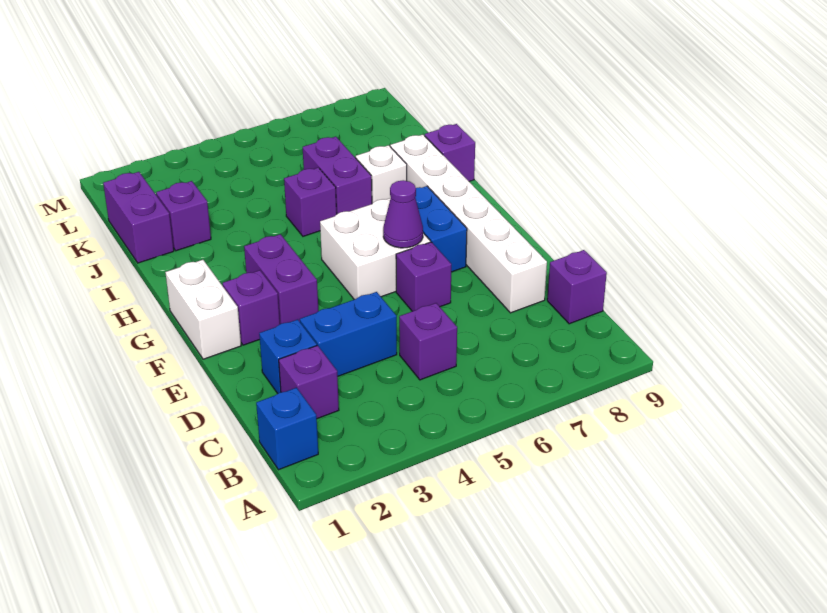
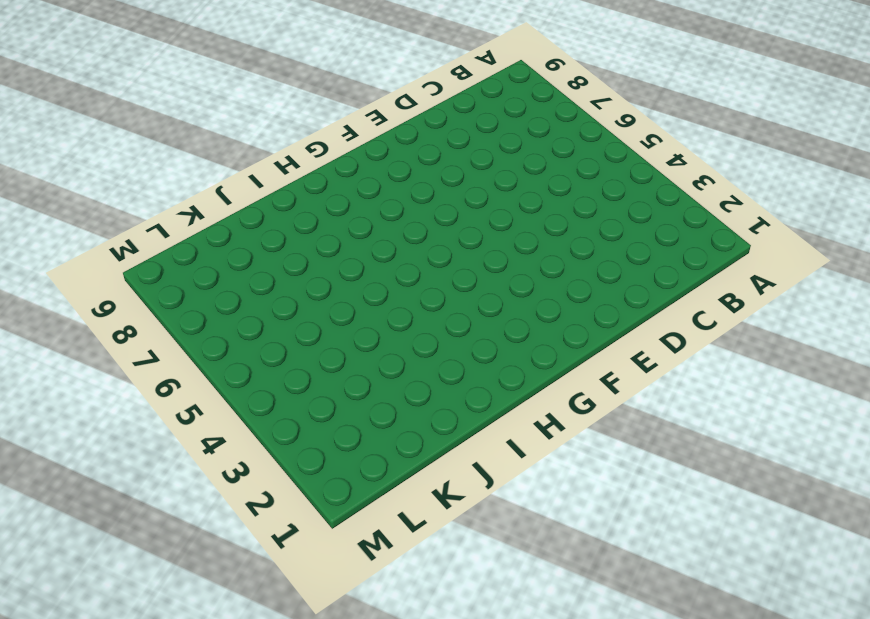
none -> blue brick B1 level 1
none -> purple brick C2 level 1
none -> purple brick C5 level 1

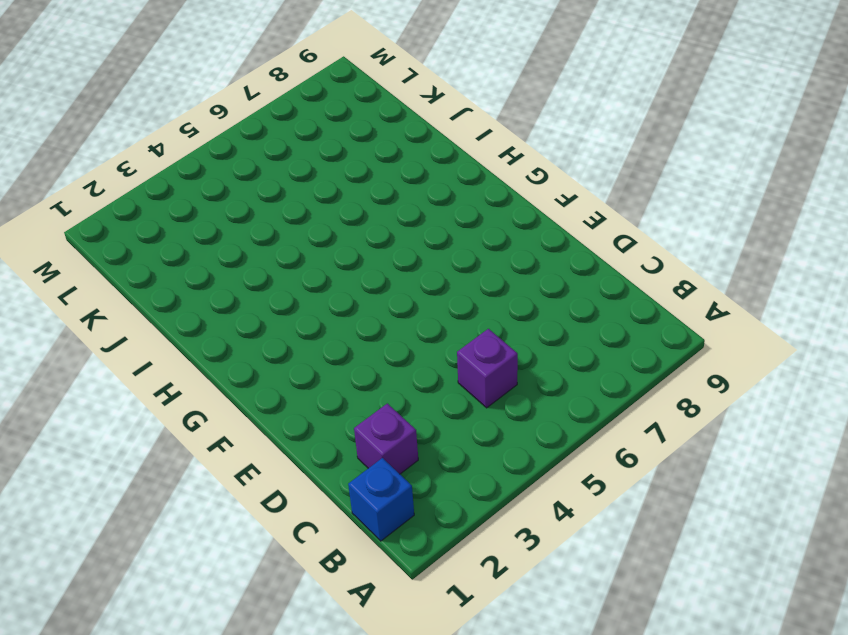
none -> purple brick C9 level 1
none -> blue brick D2 level 1
none -> blue brick D3:D4 level 1

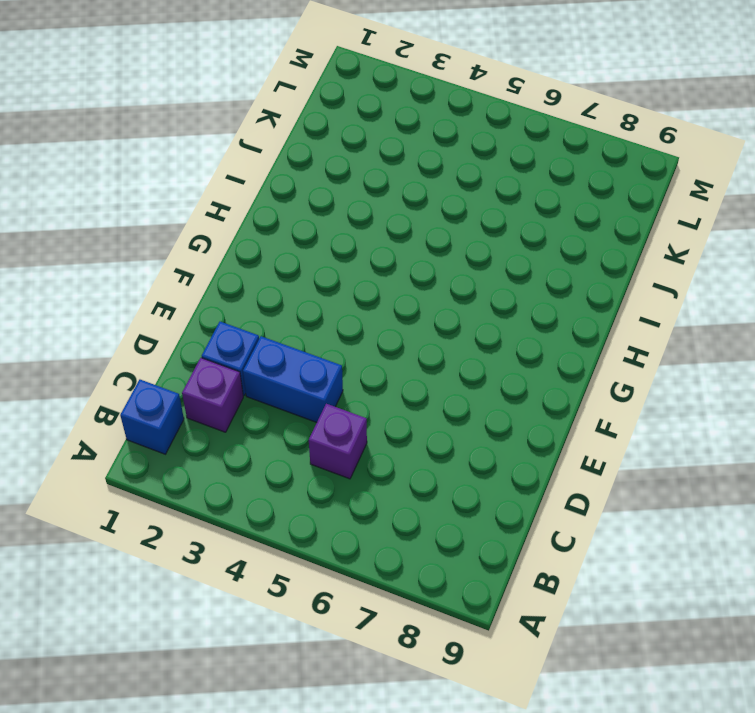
none -> purple brick C9 level 1
none -> white brick D8:I8 level 1
none -> purple brick E6 level 1

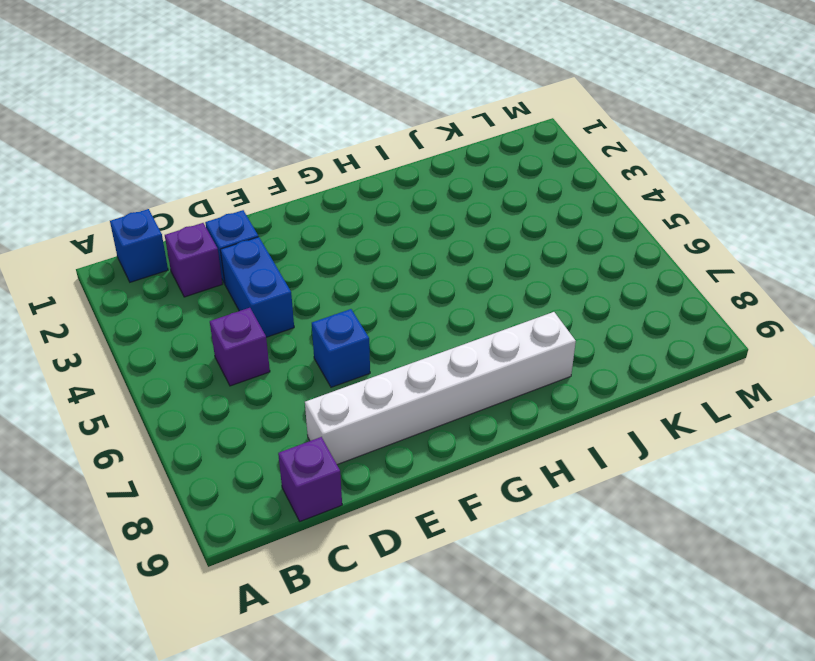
blue brick E6 level 1 -> purple brick E6 level 1
none -> white brick F1:G1 level 1
none -> purple brick F2 level 1
none -> purple brick F3:G3 level 1

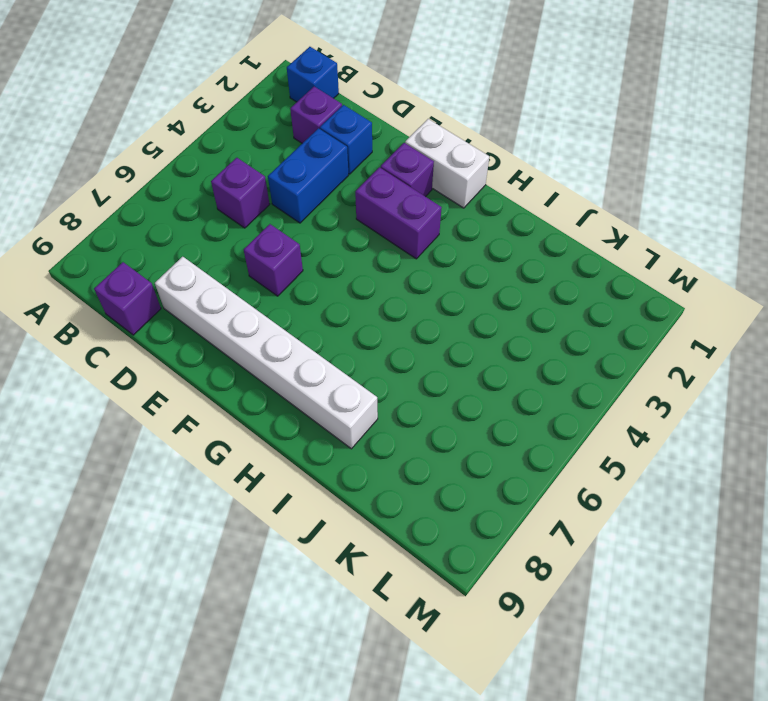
none -> white brick F5:G6 level 1
none -> blue brick F7:G7 level 1
none -> purple brick I5 level 1

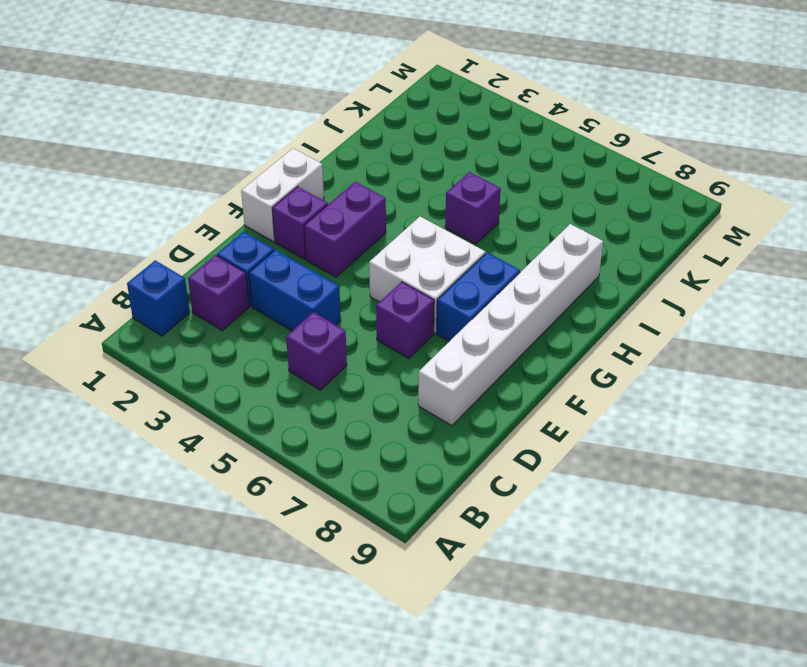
none -> purple brick C9 level 1
none -> purple brick I6:J6 level 1
none -> white brick I7 level 1

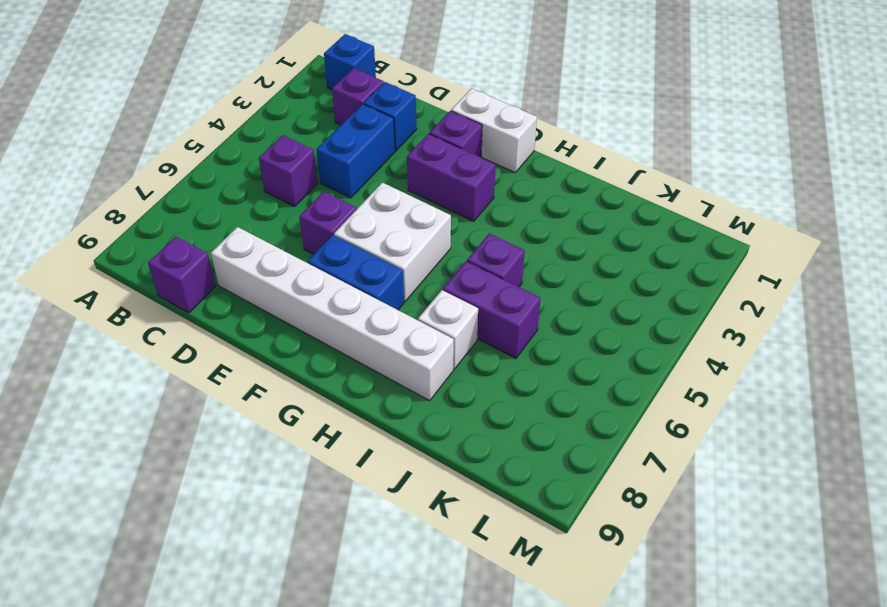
none -> purple brick I9 level 1
none -> purple brick J1:K1 level 1
none -> purple brick J2 level 1

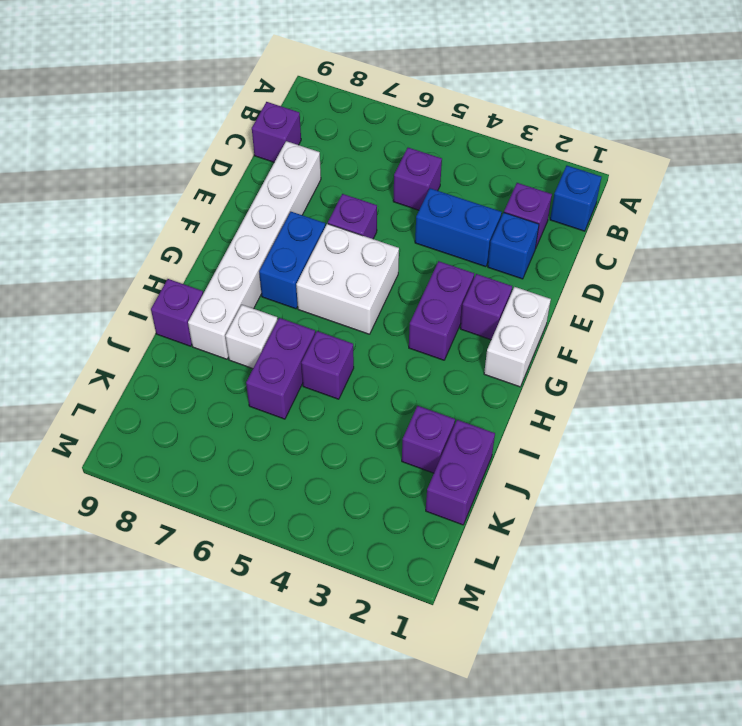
none -> purple cone F6 level 2

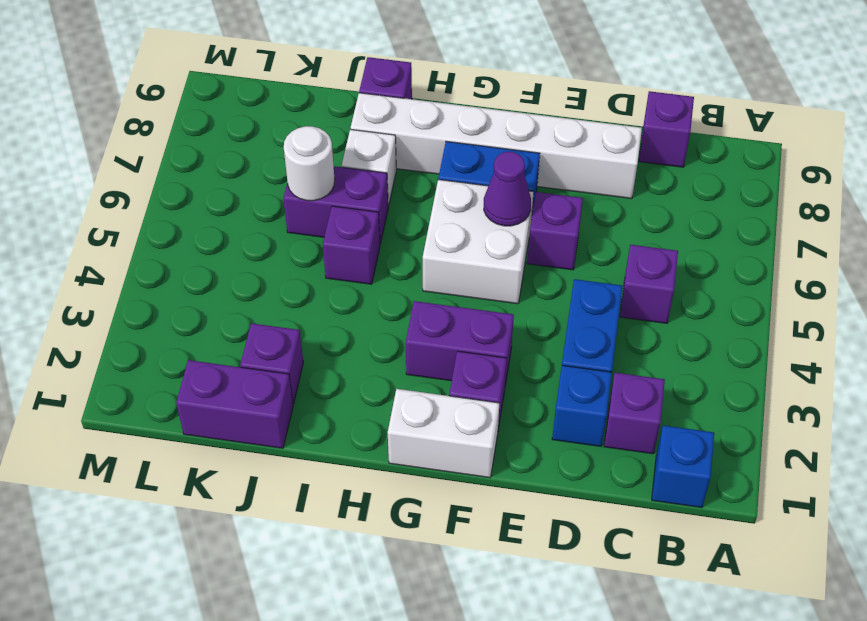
white round brick J6 level 2 -> none

